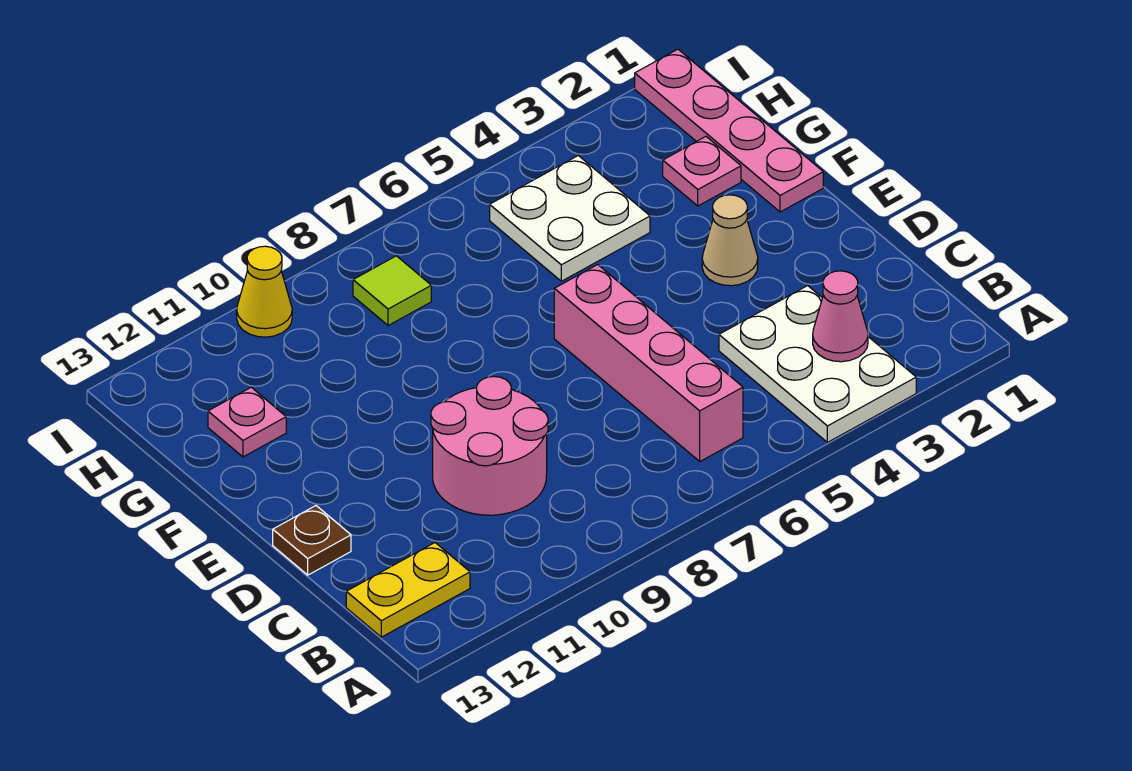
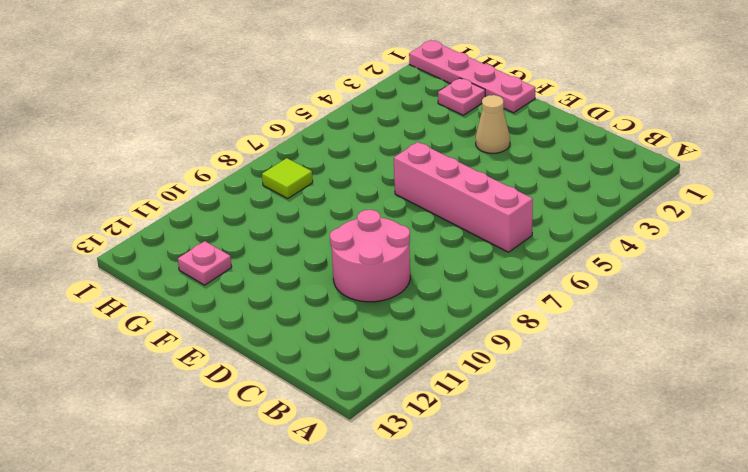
none -> white plate A3:C4 level 1
none -> yellow plate B12:B13 level 1
none -> brown plate D13 level 1

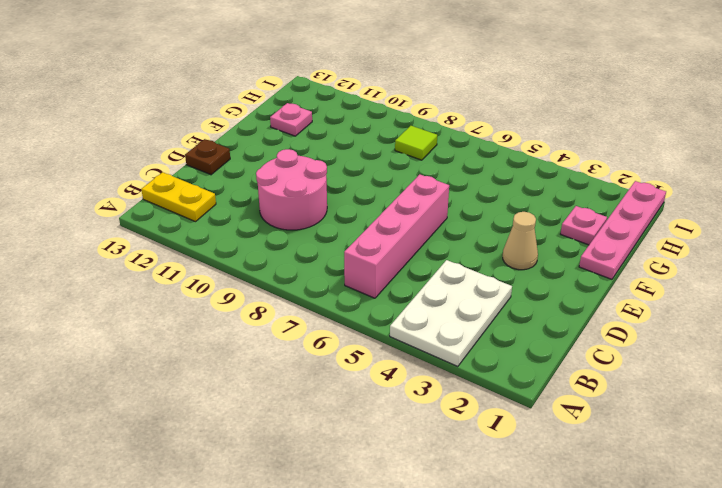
none -> white plate G4:H5 level 1
none -> yellow cone I10 level 1
none -> pink cone B3 level 2

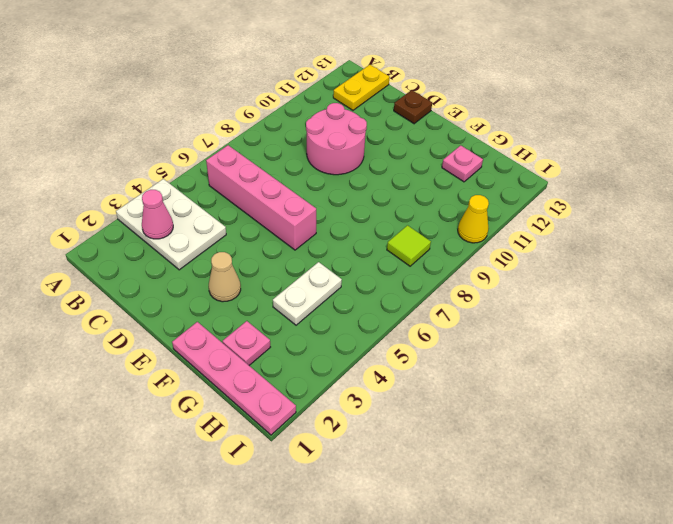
white plate G4:G5 level 1 -> white plate G4:H5 level 1

